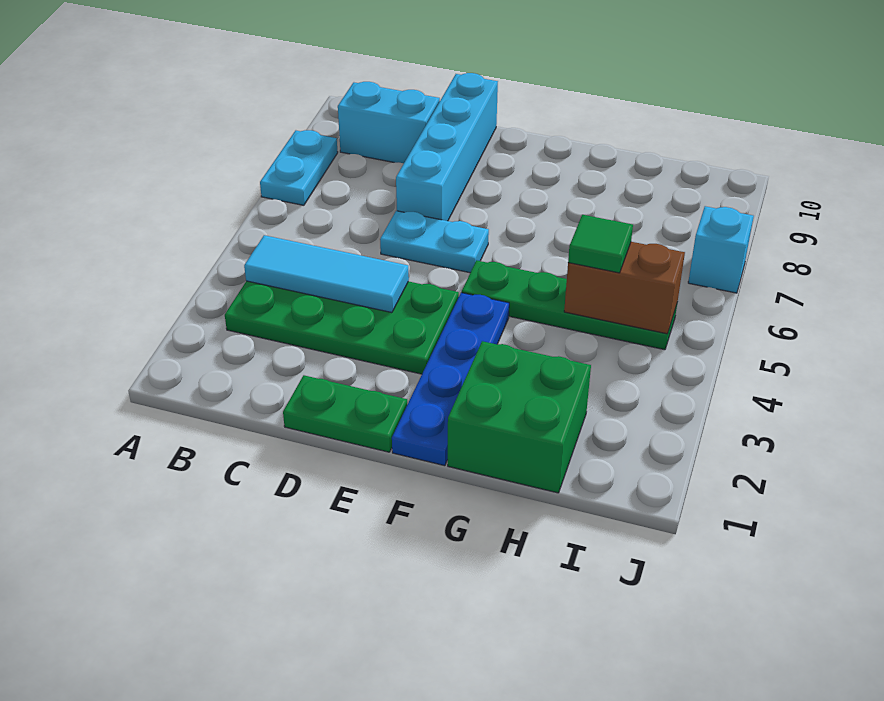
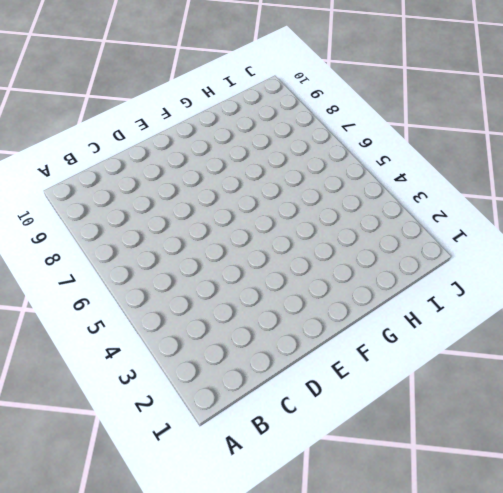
none -> cyan plate A7:A8 level 1
none -> green plate B3:E4 level 1
none -> cyan brick B9:C9 level 1

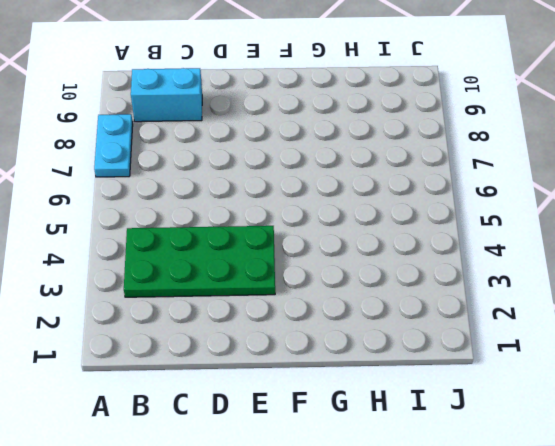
none -> green plate D1:E1 level 1
none -> cyan plate D6:E6 level 1
none -> cyan brick D7:D10 level 1

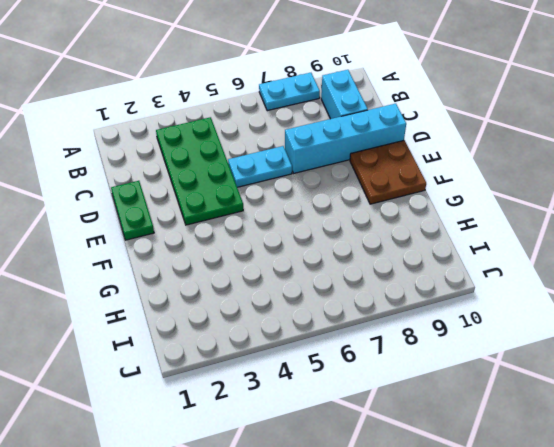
cyan plate D5:D6 level 1 -> cyan plate D6:E6 level 1
brown plate E9:F10 level 1 -> none
none -> blue plate F1:F4 level 1
none -> green plate F5:I5 level 1
none -> green brick G1:H2 level 1

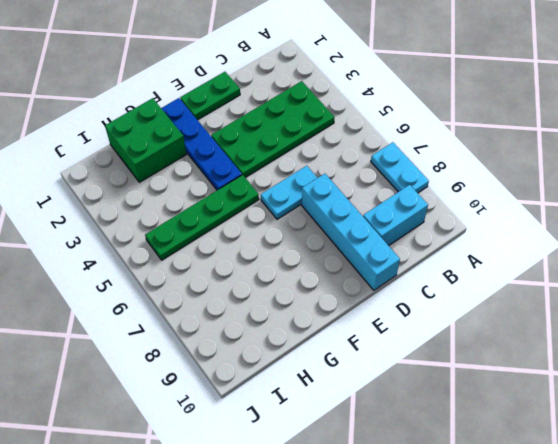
none -> cyan brick J7 level 1
none -> cyan tile B4:D4 level 2
none -> brown brick H5:I5 level 2

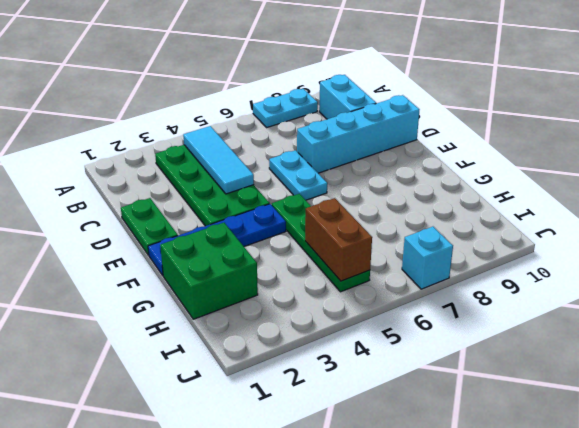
none -> green tile H5 level 3

